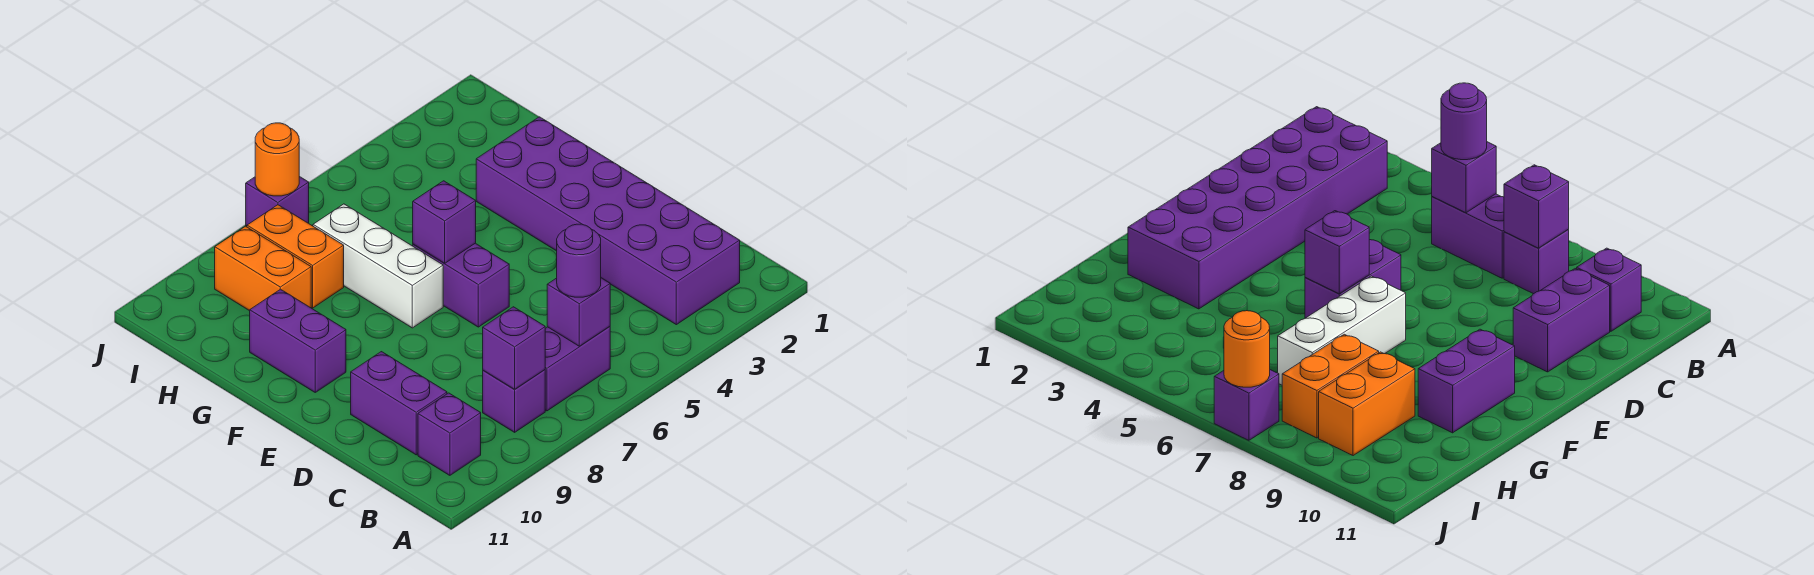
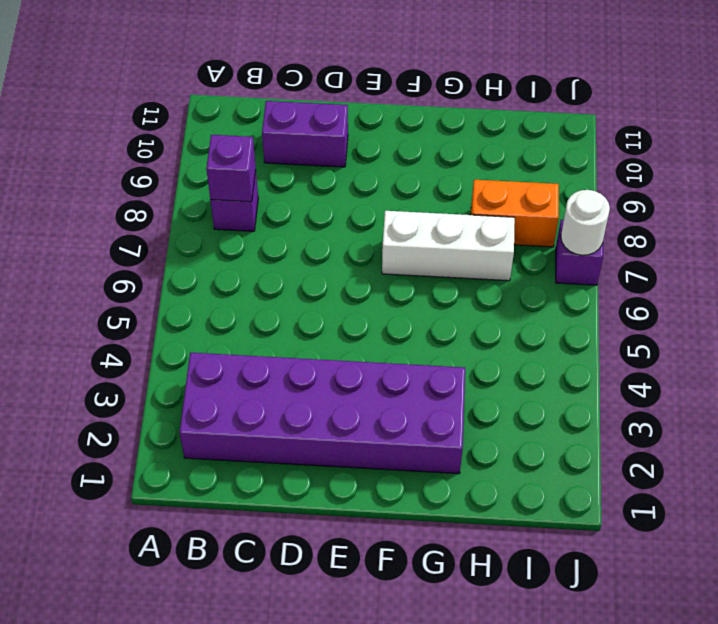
white round brick J7 level 2 -> orange round brick J7 level 2
none -> purple brick B6:B7 level 1
none -> purple brick B10 level 1
none -> purple brick E6:F6 level 1

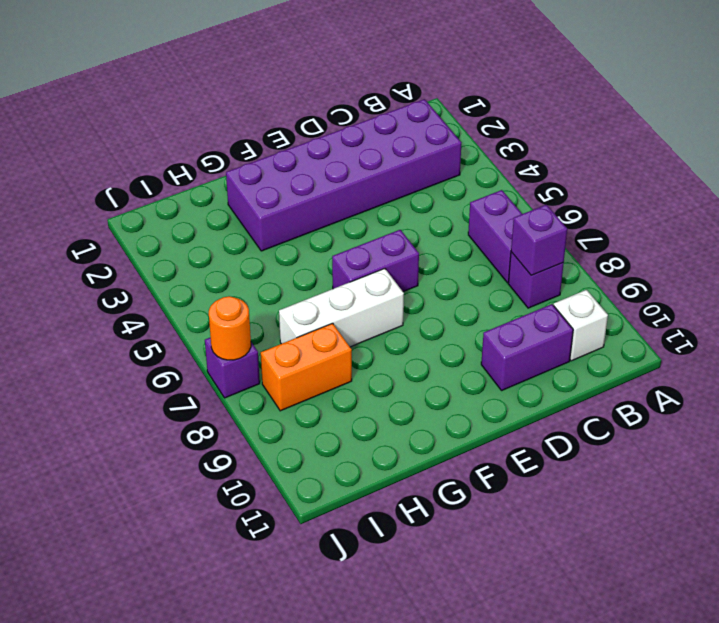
white brick B10 level 1 -> purple brick B10 level 1
none -> purple brick F10:G10 level 1
none -> orange brick H9:I9 level 1
none -> purple brick B6 level 2

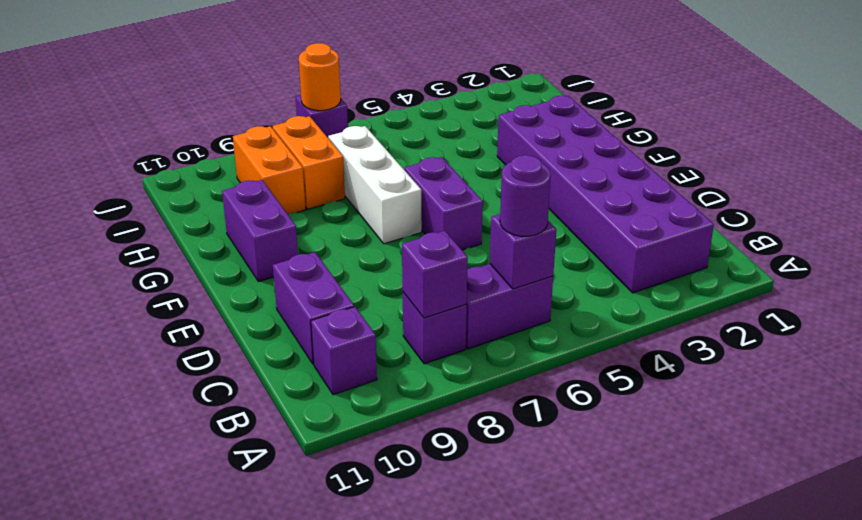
none -> purple brick F6 level 2

